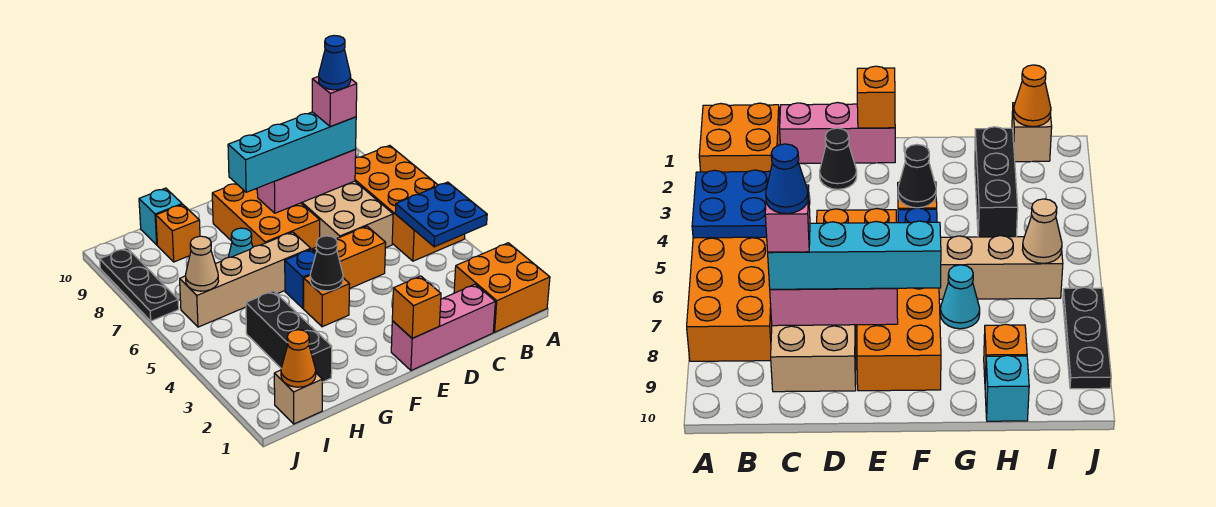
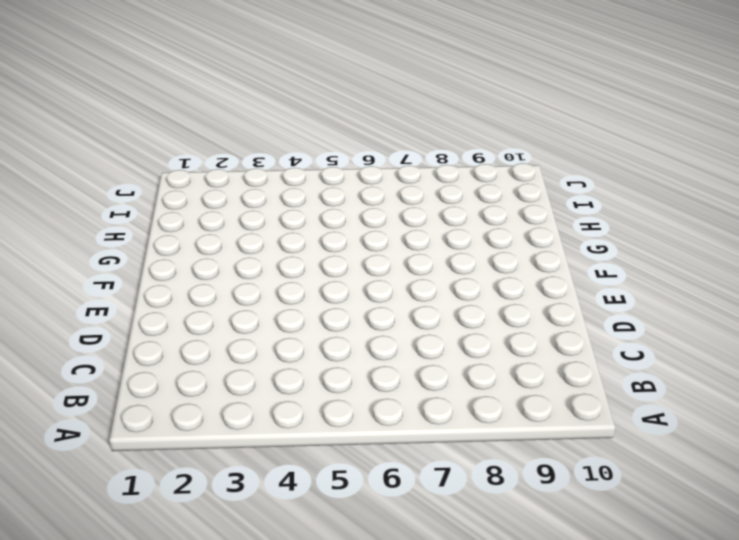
none -> orange brick A1:B2 level 1
none -> orange brick A5:B8 level 1
none -> pink brick C1:E1 level 1

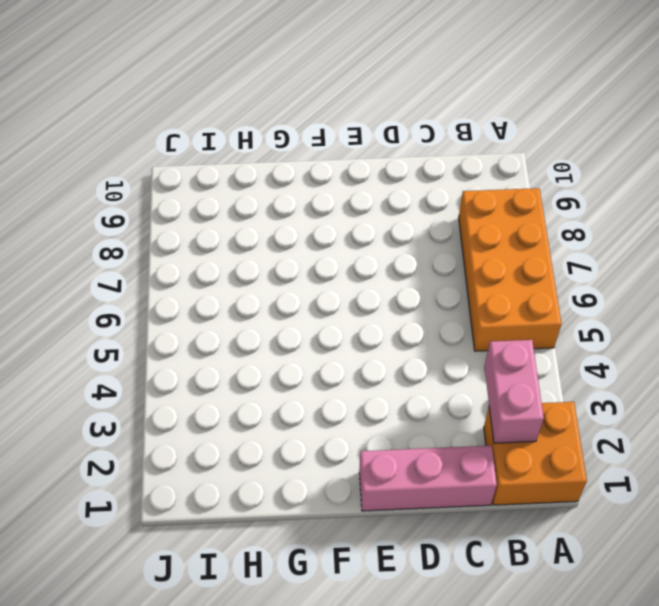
pink brick B2:B3 level 2 -> none
none -> tan brick C6:D9 level 1
none -> black cone D2 level 1
none -> orange brick D5:E5 level 1

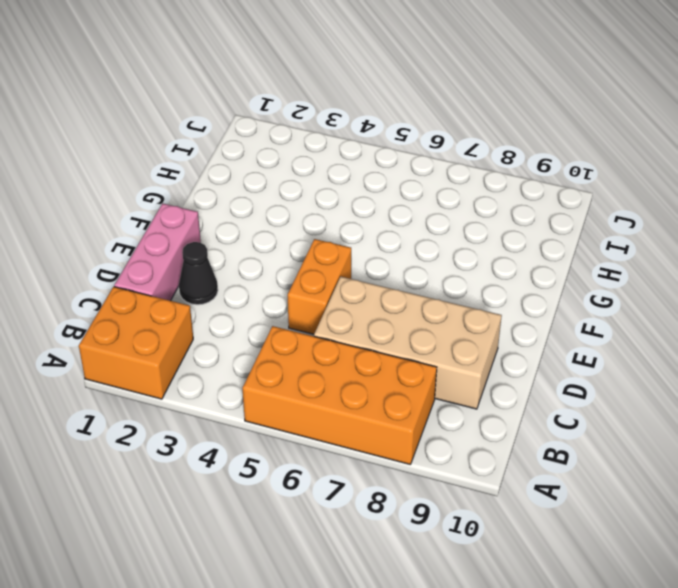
none -> orange brick E7:F9 level 1
none -> orange brick F4 level 1
none -> blue brick F5 level 1

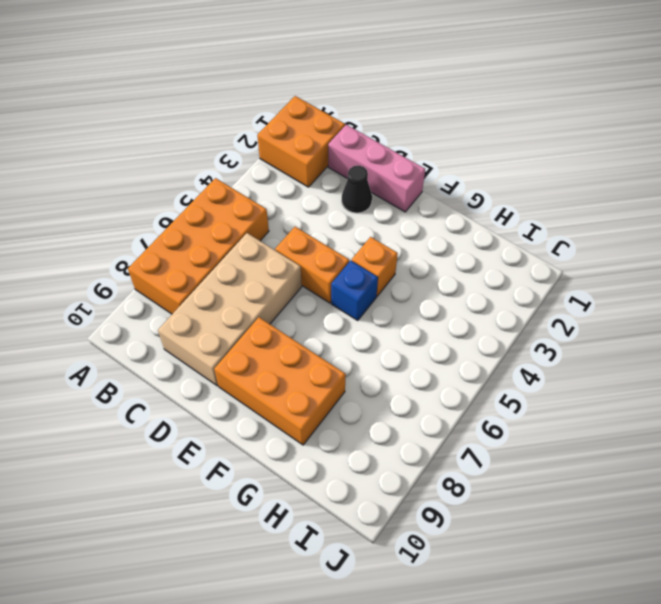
orange brick E8:G9 level 1 -> orange brick E7:F9 level 1
none -> tan brick F6:I6 level 1
none -> cyan cone G7 level 1
none -> black brick H2:H4 level 1

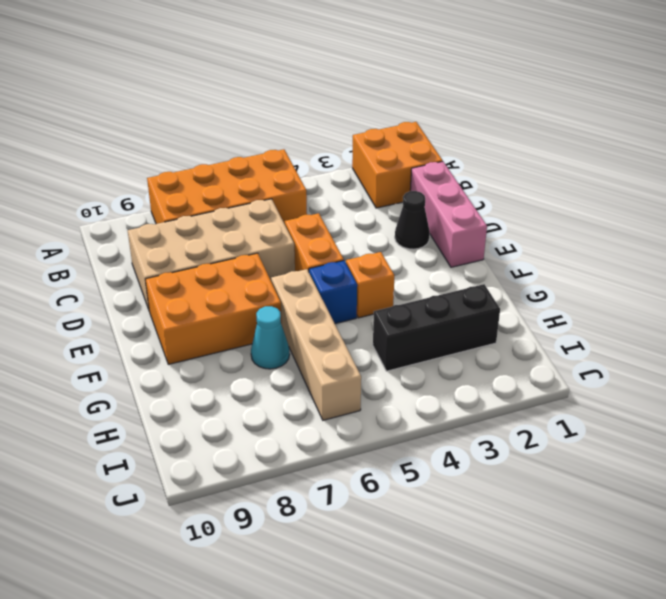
none -> orange brick H9 level 1
none -> cyan brick H10 level 1
none -> tan brick I1 level 1

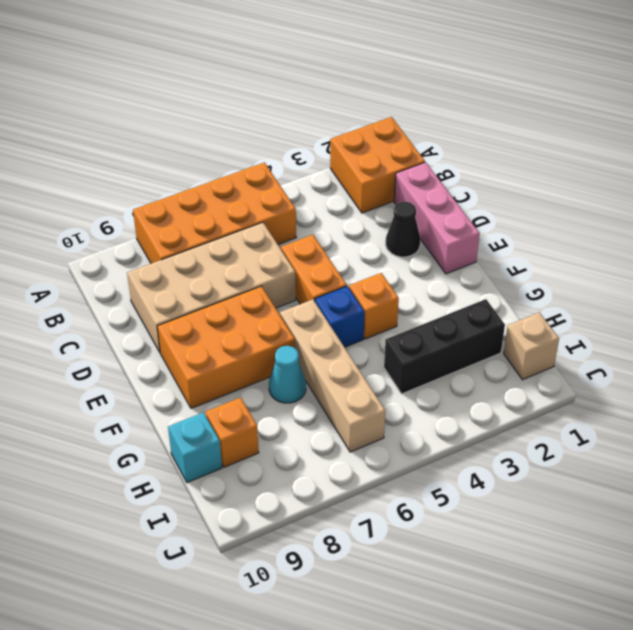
none -> black plate J7:J9 level 1
none -> blue plate A4:B5 level 2
none -> pink brick C8:E8 level 2

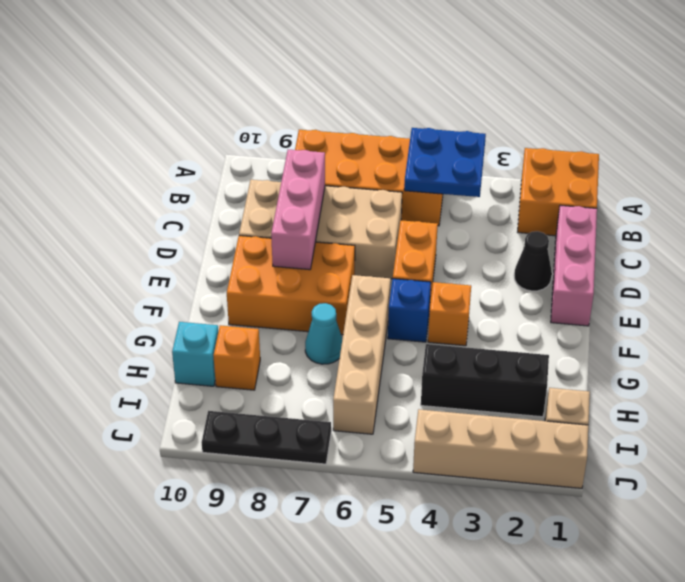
tan brick J1:J4 level 1 -> none
none -> orange brick E1 level 2
none -> black cone F4 level 2
none -> orange cone I1 level 2

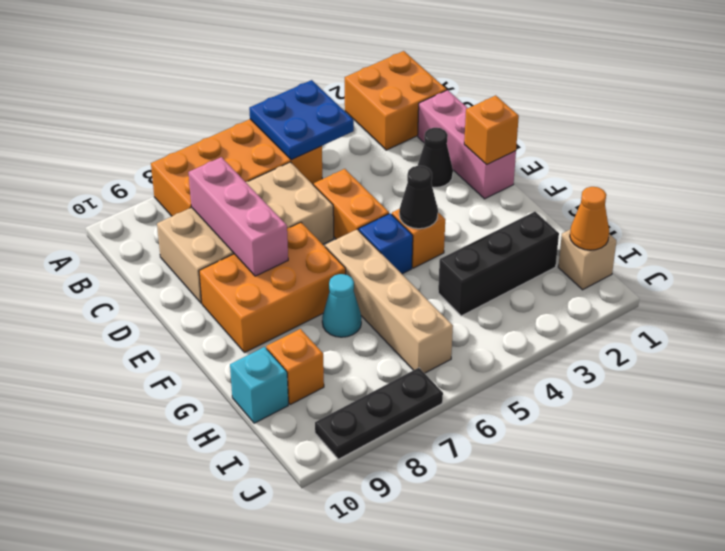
none -> tan cone I6 level 2
none -> cyan brick C8:F8 level 3
none -> pink brick C8 level 4

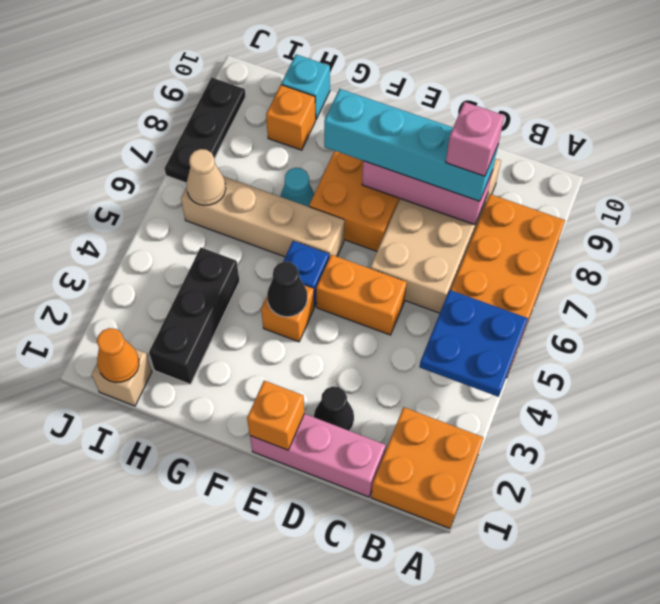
none -> blue cone C8 level 5

